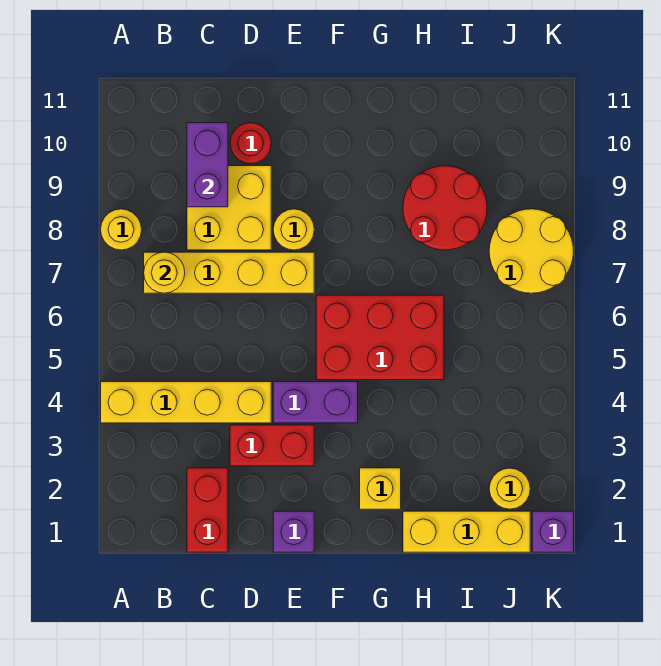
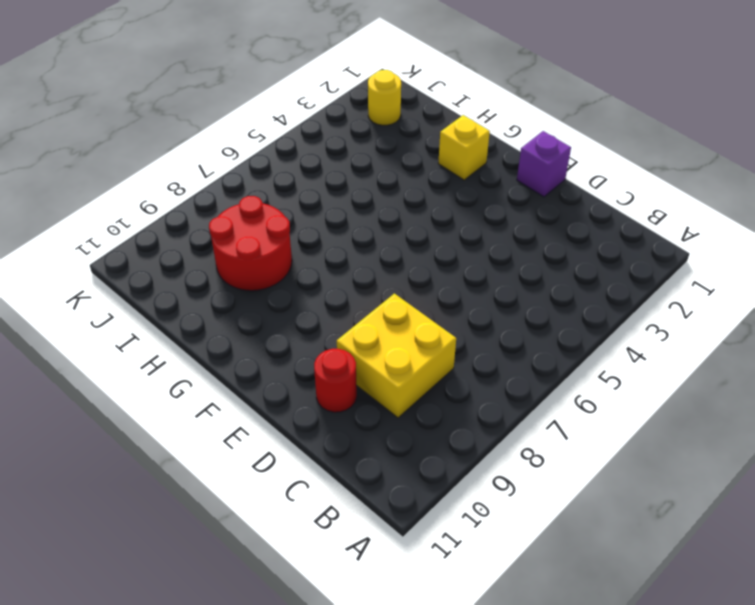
none -> yellow brick A4:D4 level 1
none -> yellow round brick A8 level 1
none -> yellow brick B7:E7 level 1

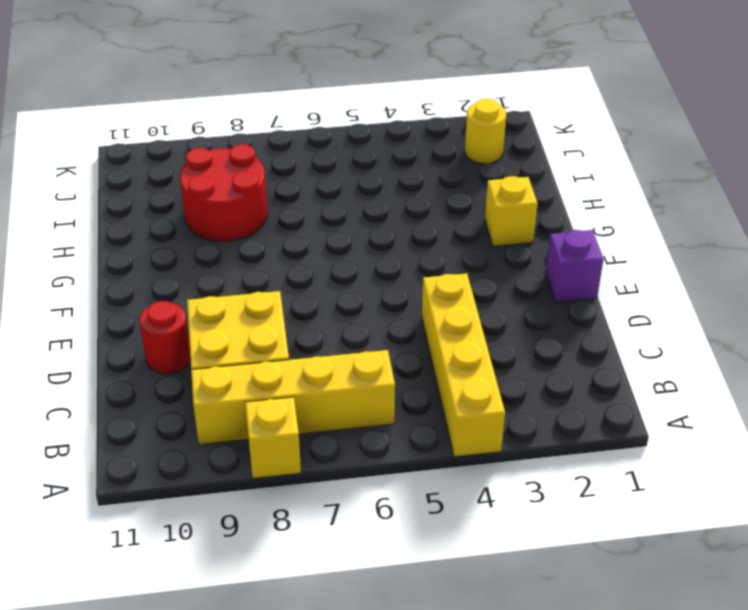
yellow brick A8 level 1 -> yellow round brick A8 level 1
yellow brick B6:B9 level 1 -> yellow brick B7:E7 level 1
none -> red brick C1:C2 level 1
none -> red brick D3:E3 level 1
none -> purple brick E4:F4 level 1

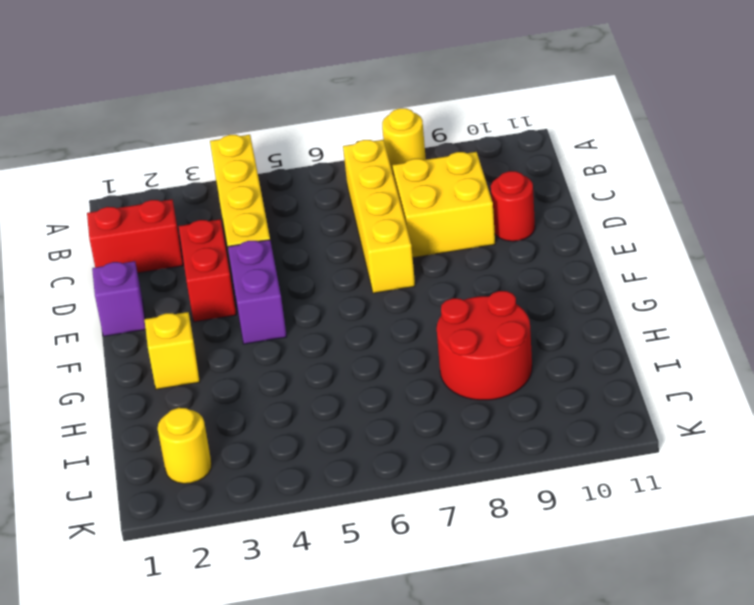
none -> yellow round brick E8 level 1
none -> red brick F5:H6 level 1
none -> yellow brick H1:J1 level 1

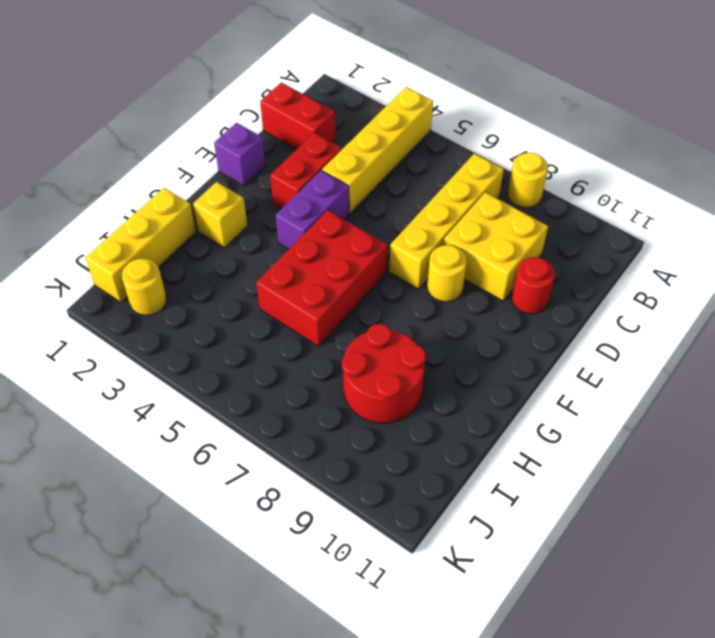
none -> yellow round brick J7:K8 level 1
none -> purple brick K1 level 1
none -> yellow round brick B7 level 2

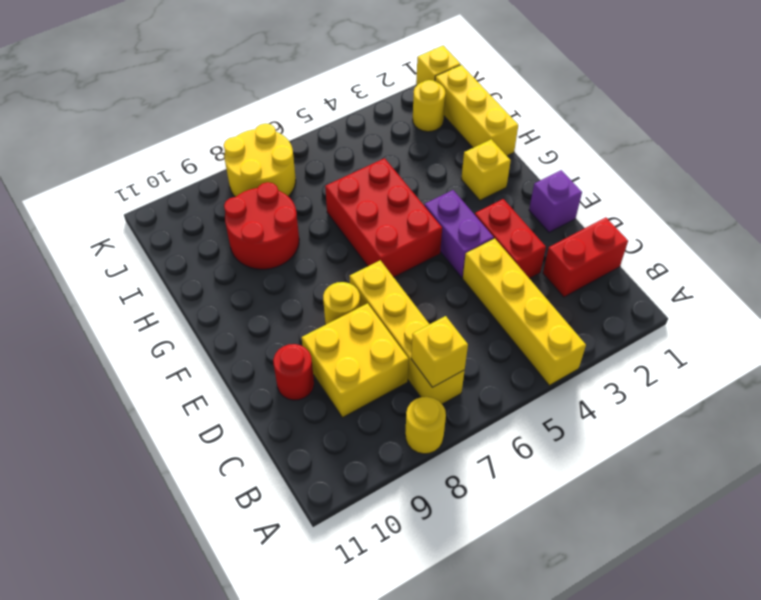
yellow brick B7 level 2 -> yellow round brick B7 level 2
yellow brick K1 level 1 -> purple brick K1 level 1
none -> purple brick C9:C10 level 2

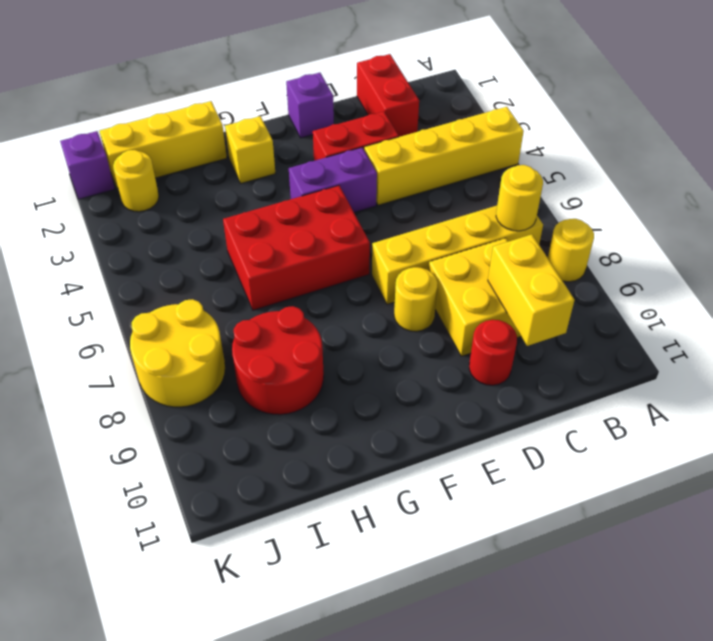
yellow brick C9:C10 level 2 -> purple brick C9:C10 level 2

